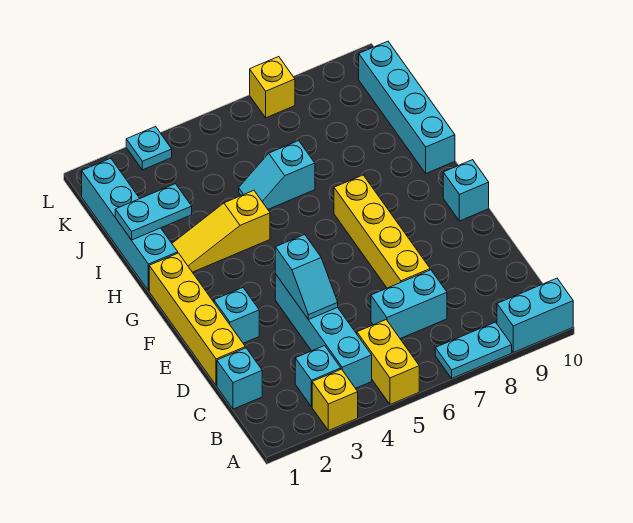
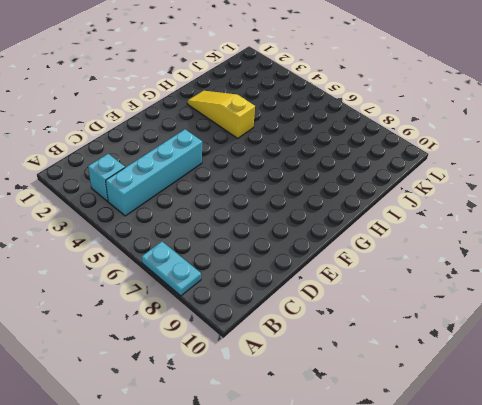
none -> yellow brick A3 level 1
none -> yellow brick A5:B5 level 1
none -> cyan brick A9:A10 level 1

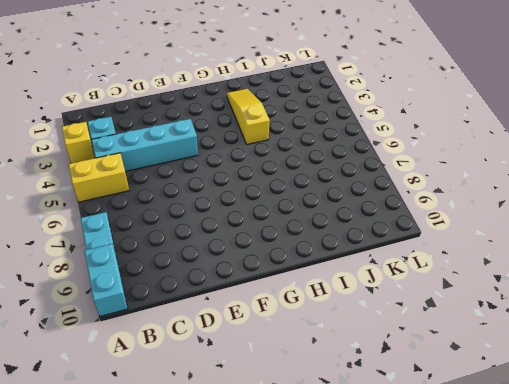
none -> cyan brick C1 level 1
none -> cyan brick C6:C7 level 1
none -> yellow brick D1:G1 level 1

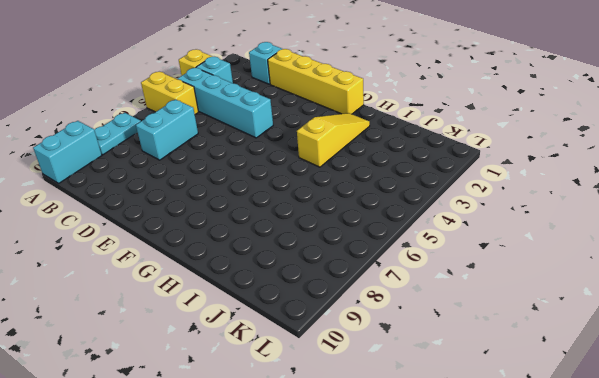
none -> yellow brick D7:G7 level 1
none -> cyan brick E2 level 1
none -> cyan brick F10 level 1

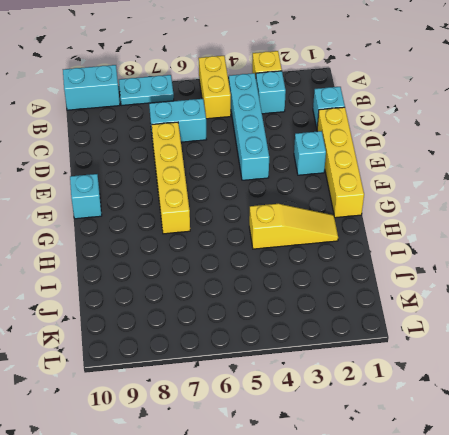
none -> cyan brick H1:K1 level 1
none -> cyan brick H10:K10 level 1
none -> cyan slope I5:I6 level 1 top 6

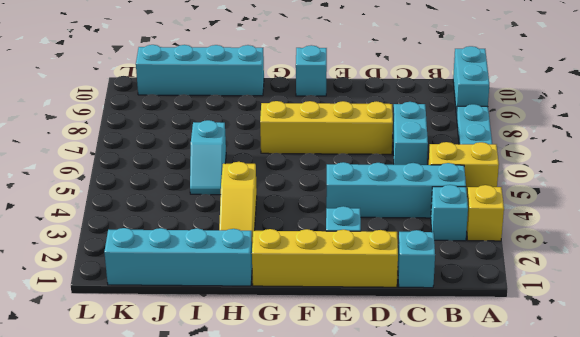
none -> cyan plate L3 level 1
none -> yellow brick L7 level 1
none -> cyan slope D4:E4 level 2 top E

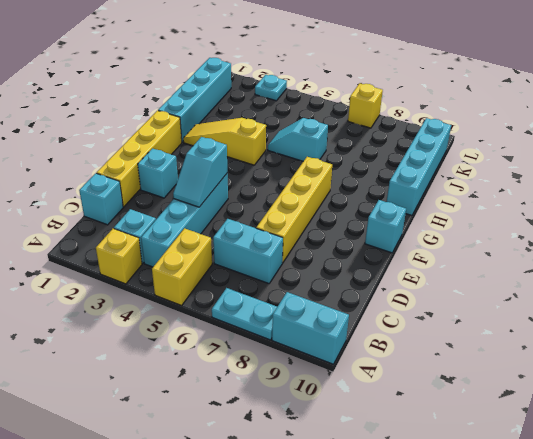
none -> cyan plate I1:I2 level 2

